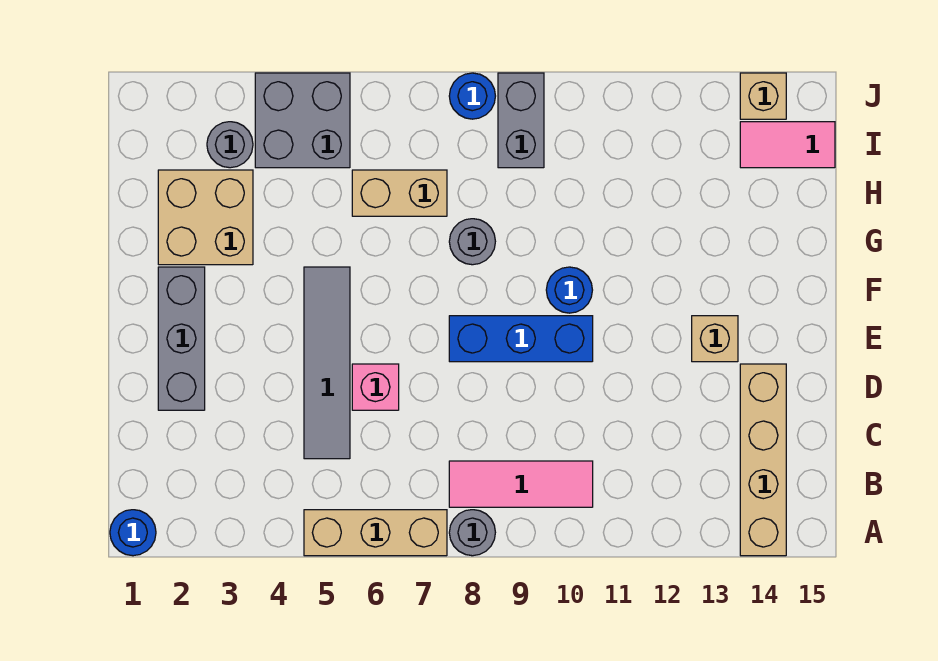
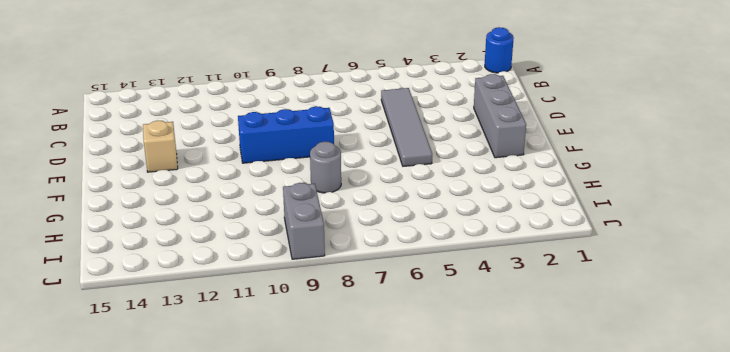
none -> tan brick A5:A7 level 1
none -> grey round brick A8 level 1
none -> tan brick A14:D14 level 1

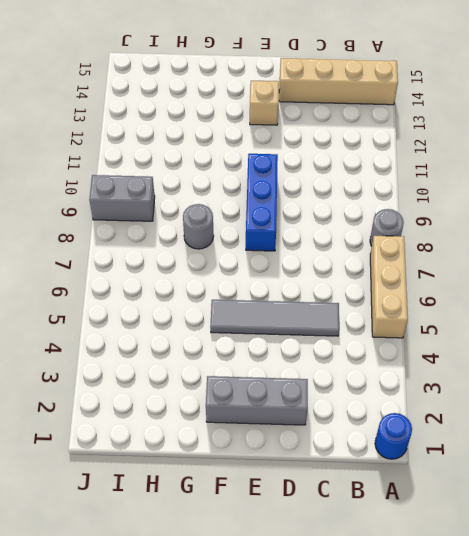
none -> pink tile B8:B10 level 1
none -> pink brick D6 level 1
none -> blue round brick F10 level 1

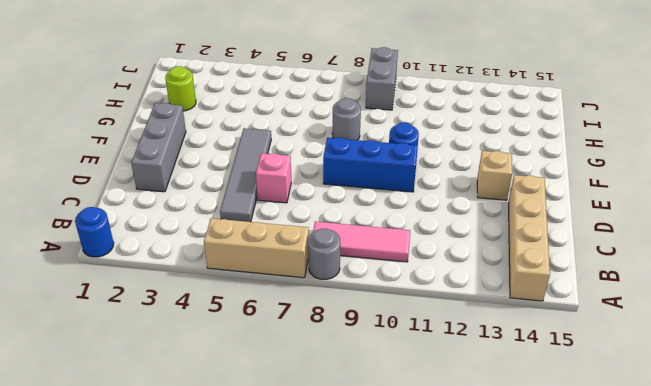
lime round brick H2 level 1 -> tan brick G2:H3 level 1
none -> tan brick H6:H7 level 1
none -> grey round brick I3 level 1
none -> grey brick I4:J5 level 1

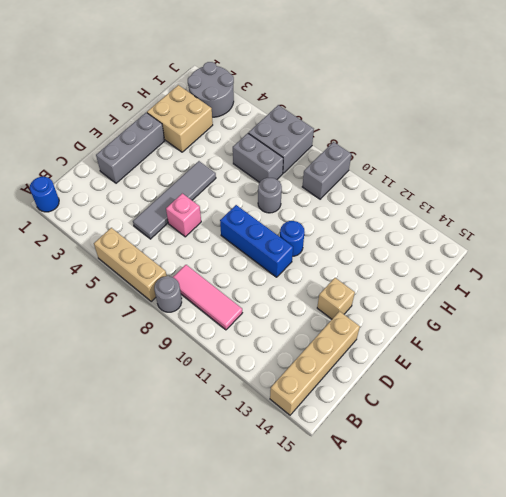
grey brick H6:H7 level 1 -> tan brick H6:H7 level 1
grey round brick I2:J3 level 1 -> grey round brick I3 level 1
grey brick I6:J7 level 1 -> grey brick I4:J5 level 1
none -> pink tile I14:I15 level 1
none -> blue round brick J8 level 1
none -> tan brick J14 level 1

